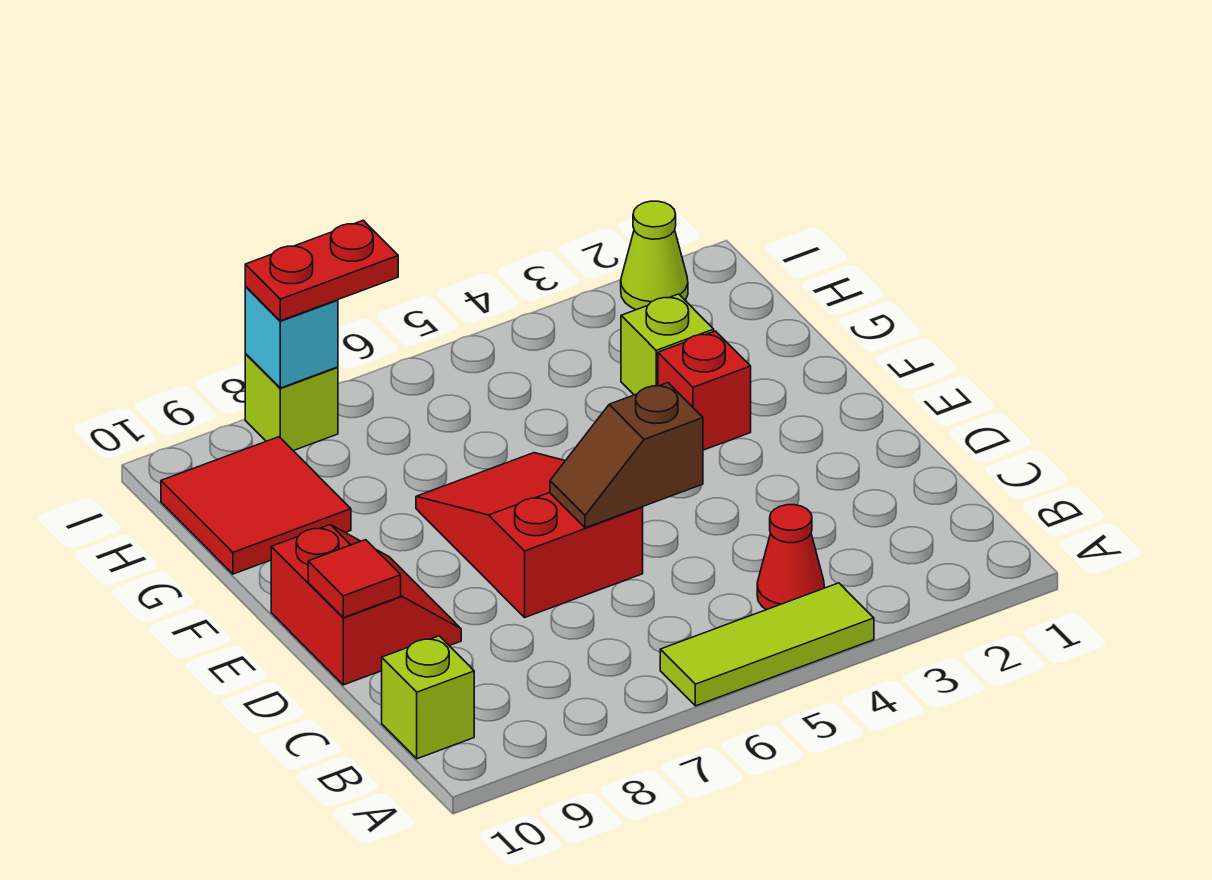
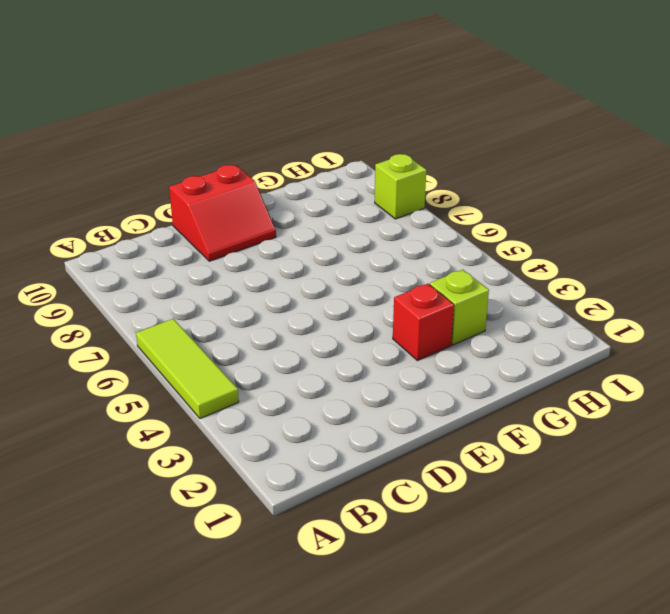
none -> red cone B4 level 1
none -> lime brick B10 level 1
none -> red slope D6:F7 level 1 top D

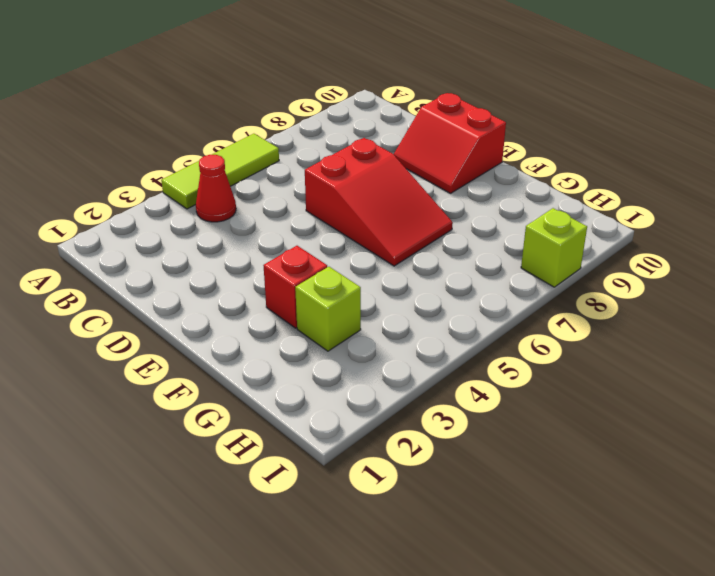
none -> lime brick B10 level 1
none -> red tile G9:H10 level 1
none -> lime cone I2 level 1

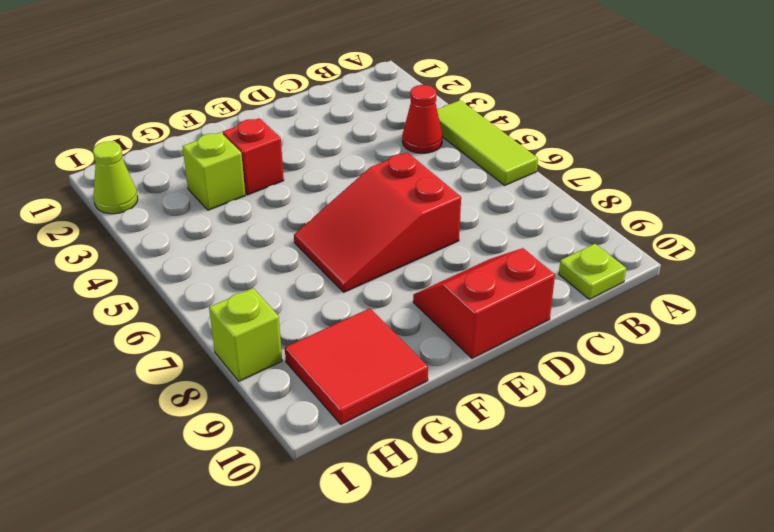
lime plate B10 level 1 -> lime brick B10 level 1
none -> brown slope D5:D6 level 2 top 5
none -> red tile D10 level 2
none -> cyan brick I8 level 2

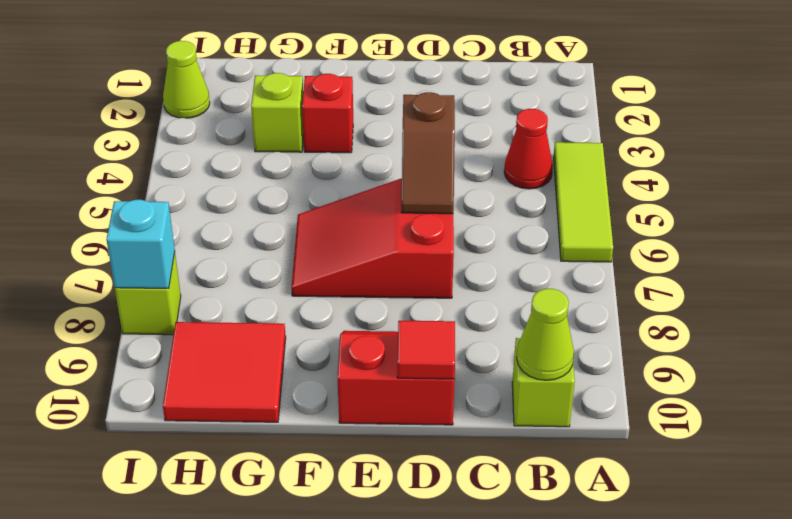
lime cone B10 level 2 -> none
none -> red plate I7:I8 level 3

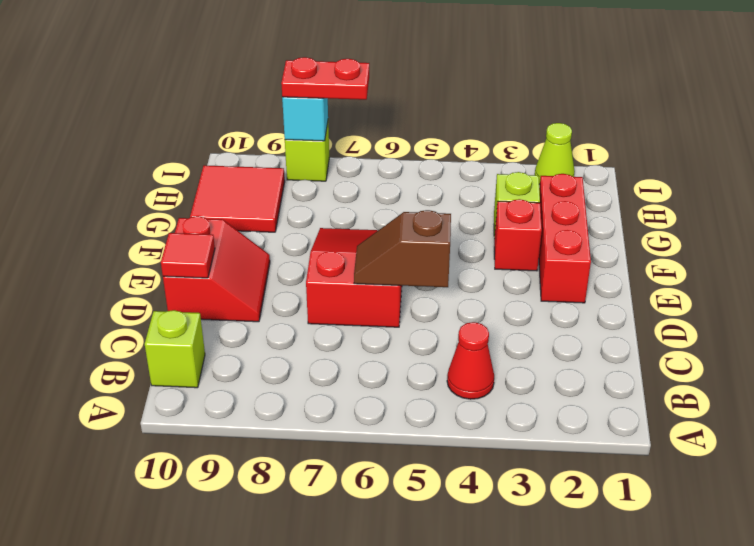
red brick E2:G2 level 1 -> none
none -> lime tile A4:A6 level 1

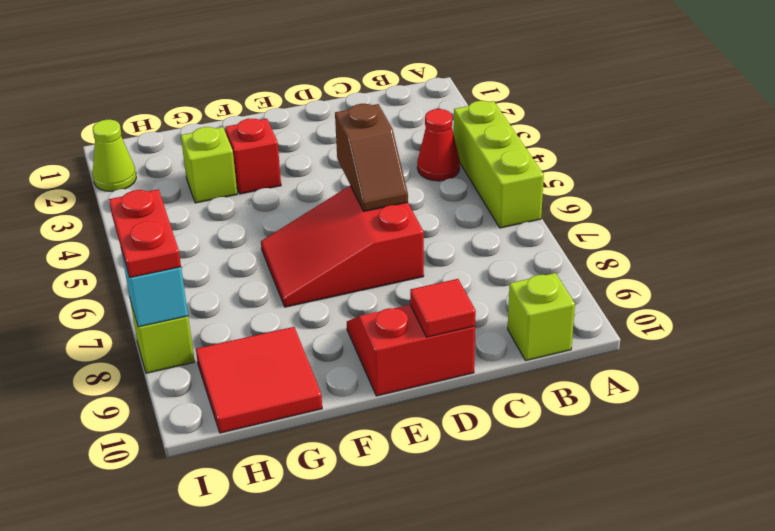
lime brick A4:A6 level 1 -> lime tile A4:A6 level 1

